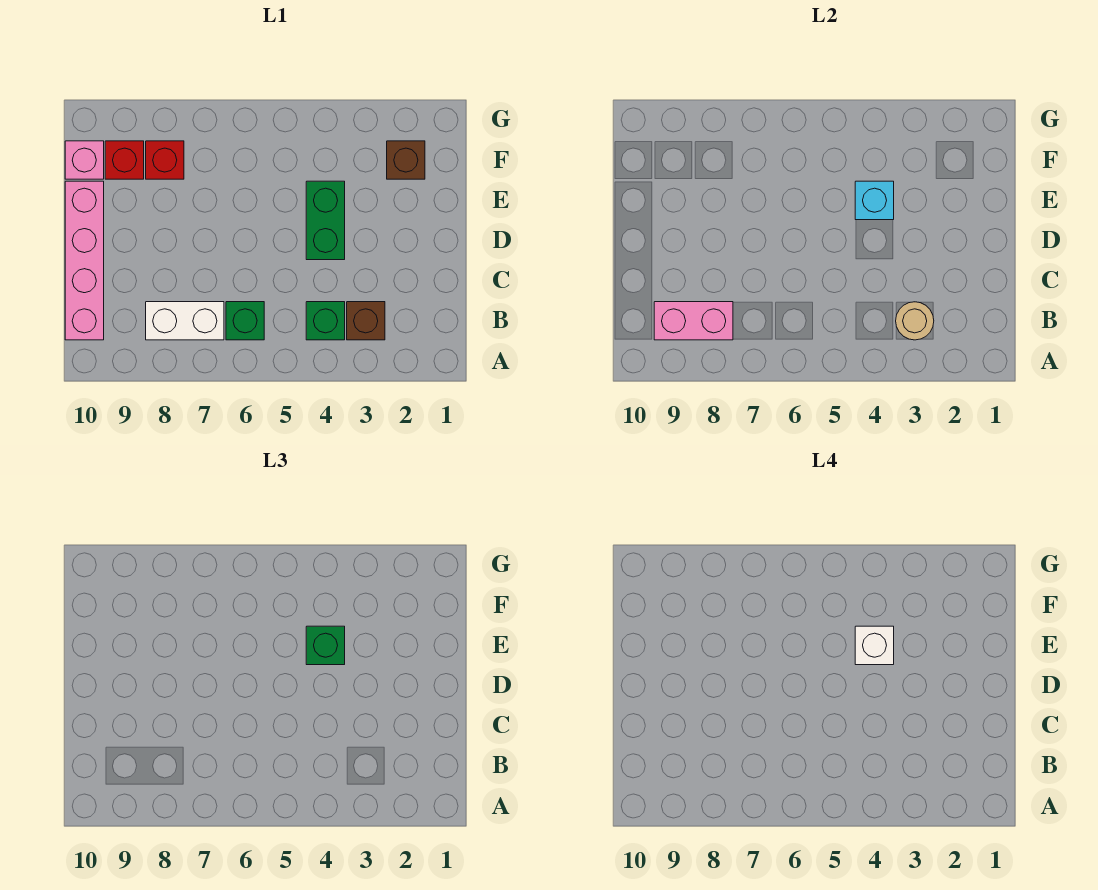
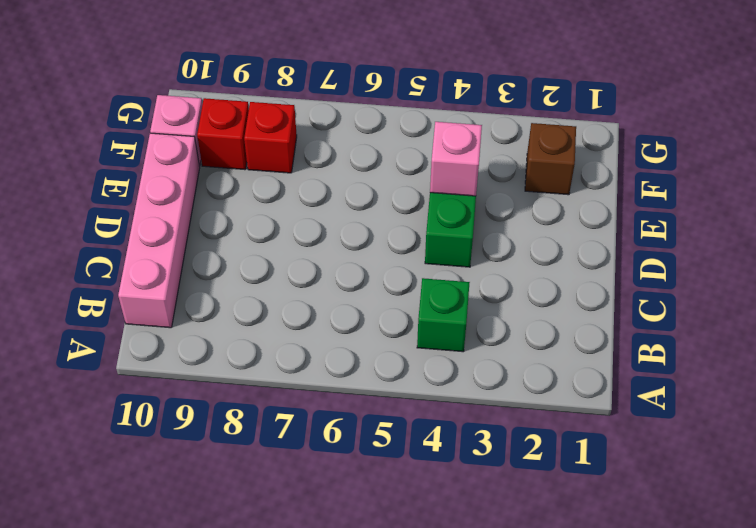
pink brick E4 level 2 -> cyan brick E4 level 2
none -> brown brick B3 level 1
none -> green brick B6 level 1
none -> white brick B7:B8 level 1

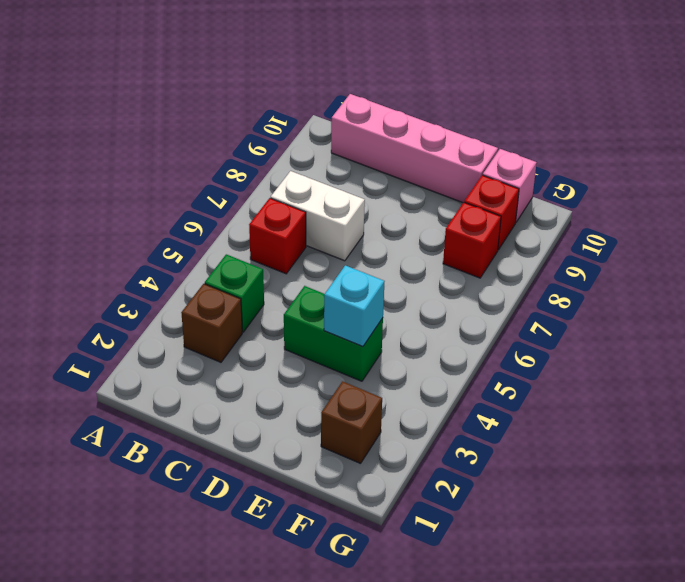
red brick B6 level 1 -> green brick B6 level 1
white brick B7:C7 level 1 -> white brick B7:B8 level 1
none -> tan round brick B3 level 2
none -> pink brick B8:B9 level 2
none -> green brick E4 level 3

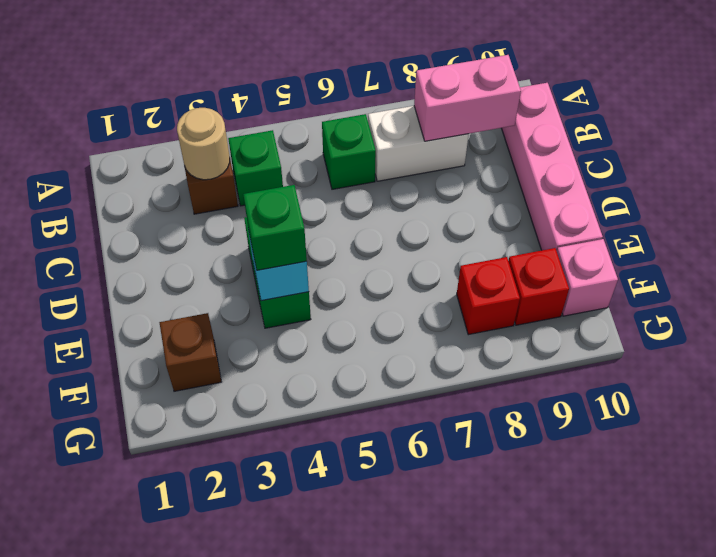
none -> white brick E4 level 4

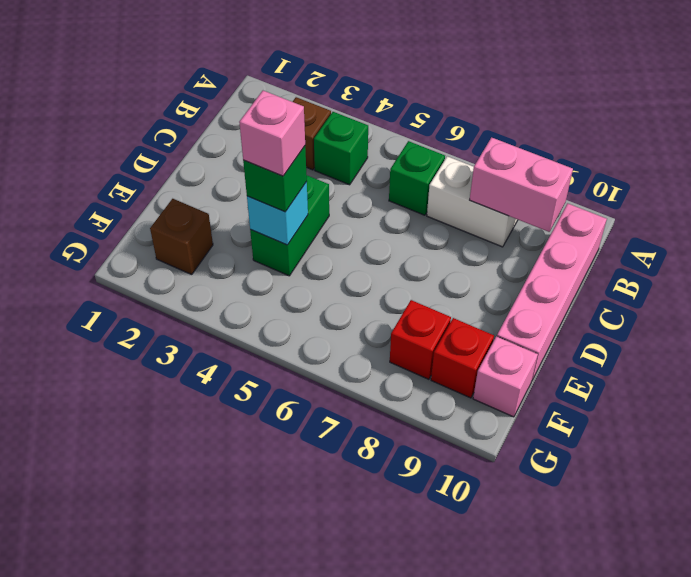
pink brick E4 level 4 -> white brick E4 level 4
none -> tan round brick B3 level 2

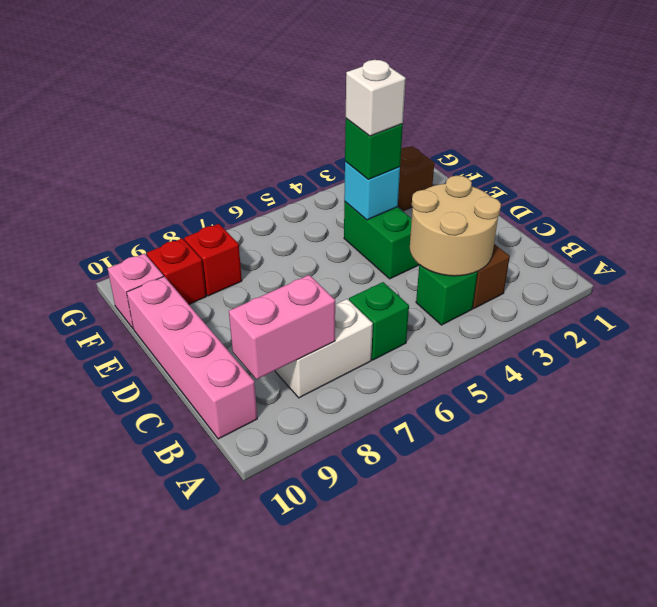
tan round brick B3:C4 level 2 -> tan round brick B3 level 2

